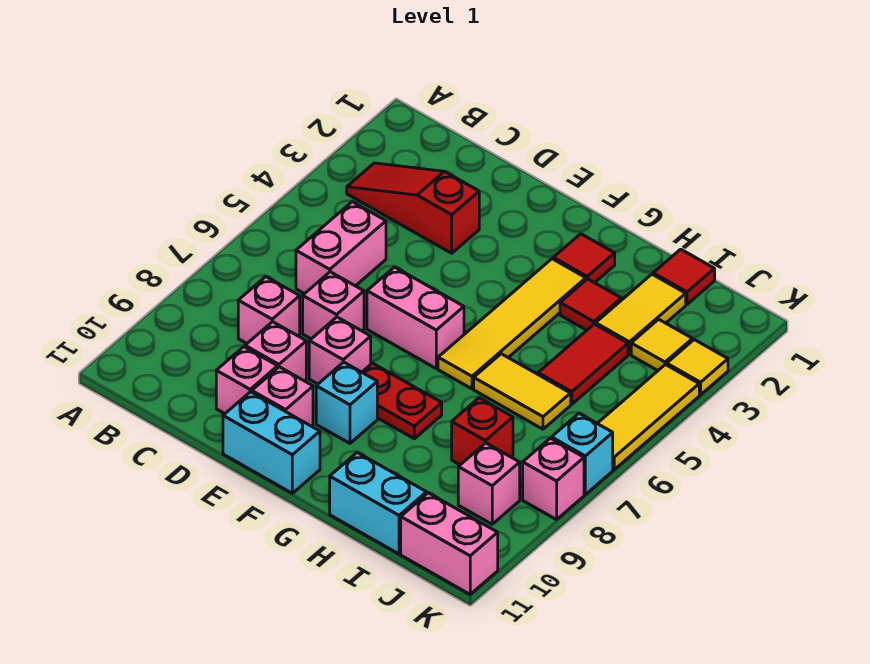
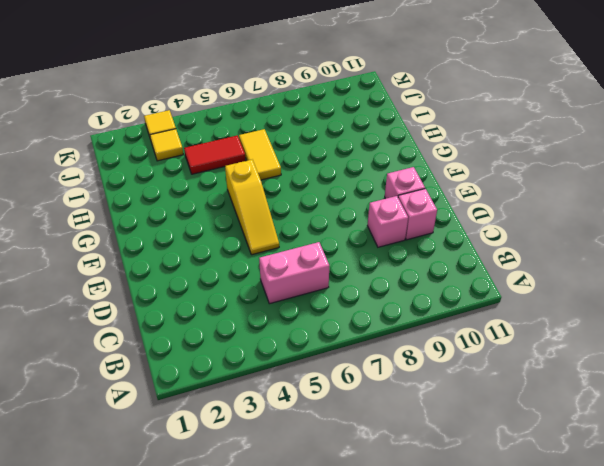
yellow slope E5:G5 level 1 top G -> yellow tile G3:G6 level 1
none -> red slope B3:D3 level 1 top D
none -> pink brick C8 level 1
none -> pink brick D7 level 1

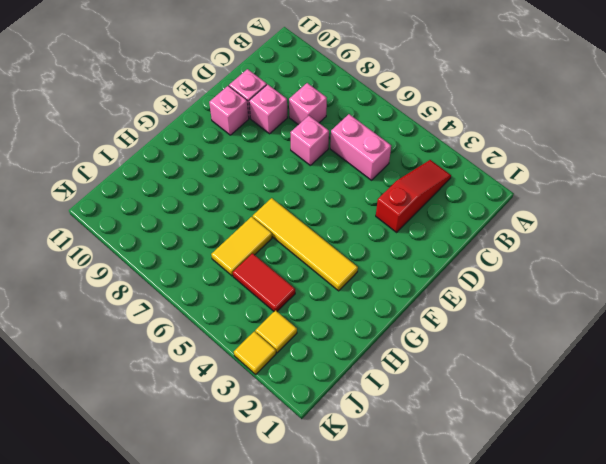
none -> pink brick E6:F6 level 1
none -> pink brick E8 level 1
none -> cyan brick E11:F11 level 1

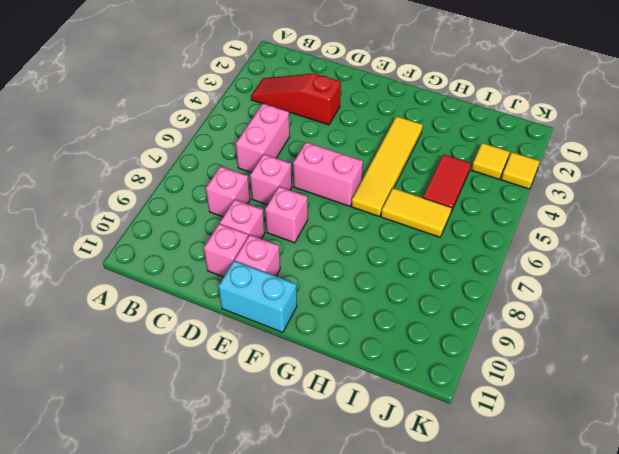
none -> red plate F8:G8 level 1
none -> cyan brick F9 level 1
none -> red tile G2 level 1

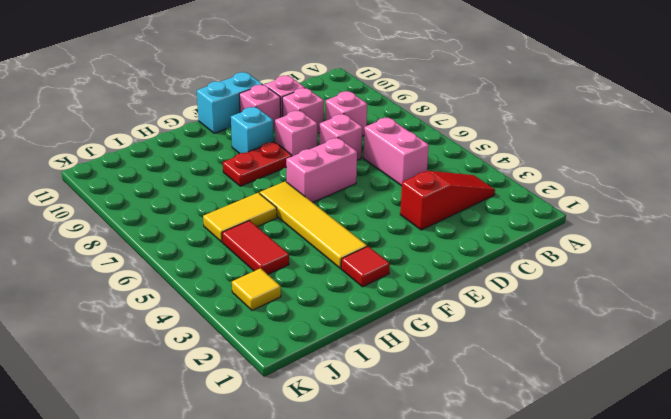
none -> red tile H3 level 1
none -> cyan brick H11:I11 level 1
none -> red tile I1 level 1

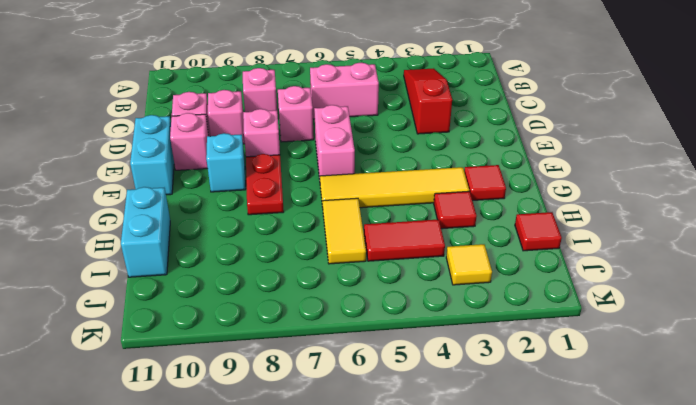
none -> yellow tile I2:I3 level 1
none -> red brick I8 level 1
none -> pink brick J9 level 1

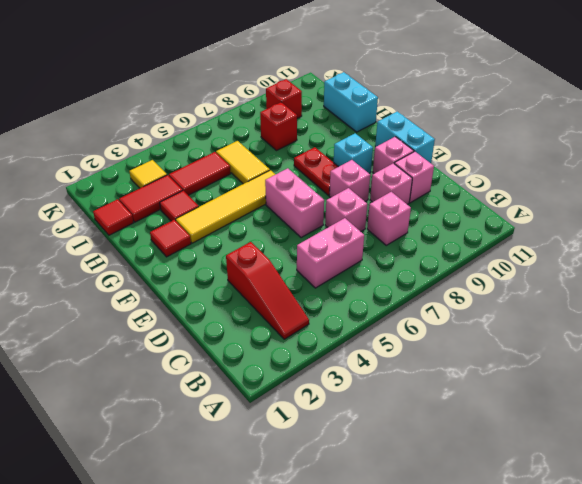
red tile I2:I3 level 1 -> yellow tile I2:I3 level 1
red brick J9 level 1 -> pink brick J9 level 1
none -> pink brick J11:K11 level 1
none -> yellow tile K3 level 1
none -> yellow tile K4:K6 level 1

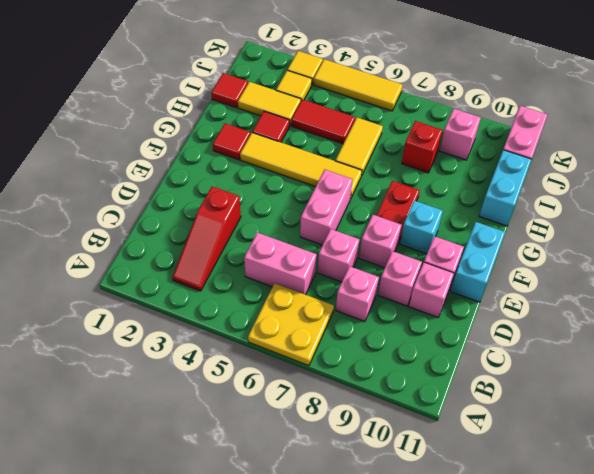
yellow plate A6:B7 level 1 -> none
none -> cyan brick K7 level 1
none -> pink brick K8 level 1

